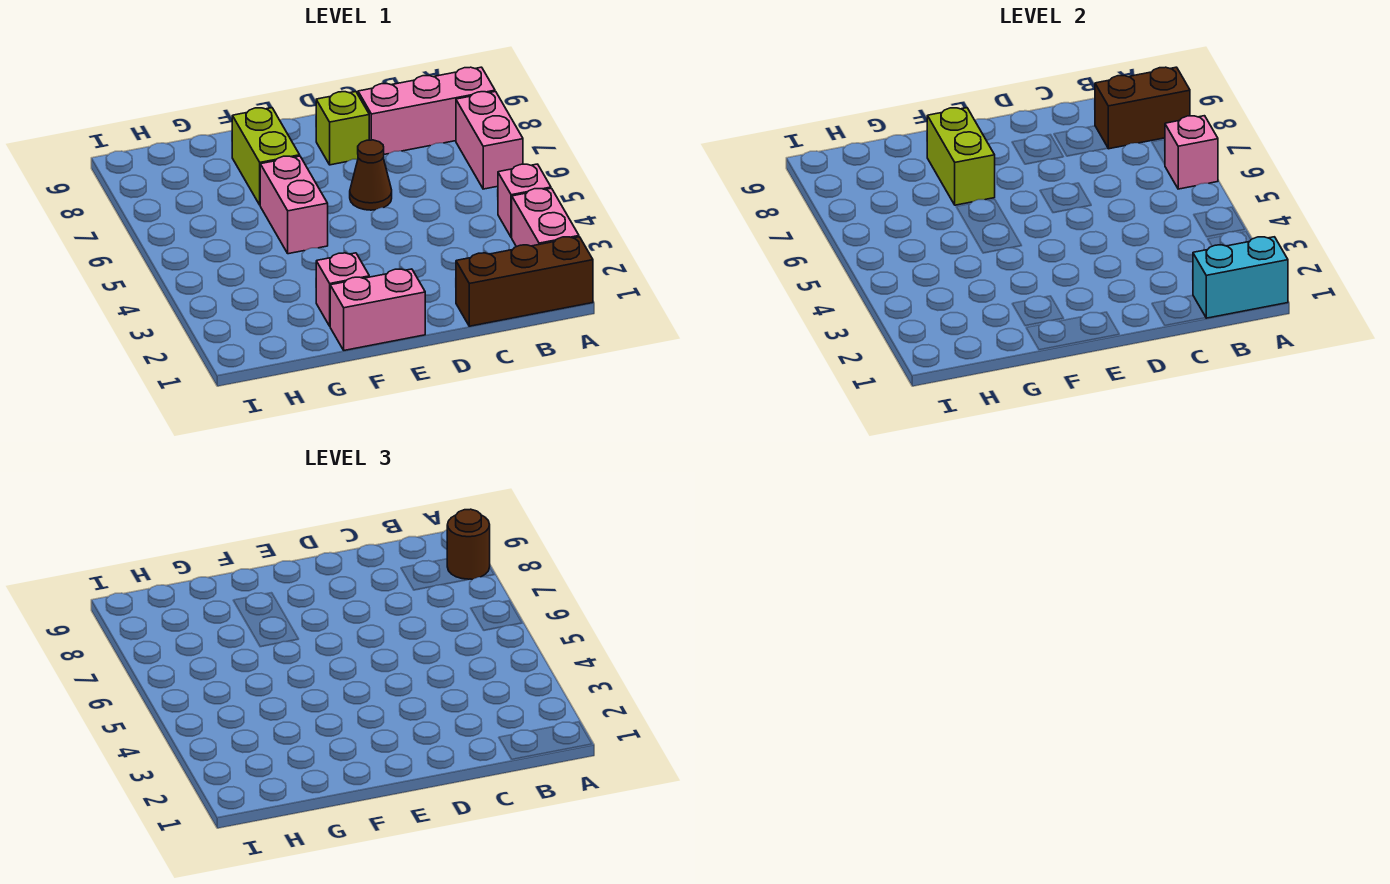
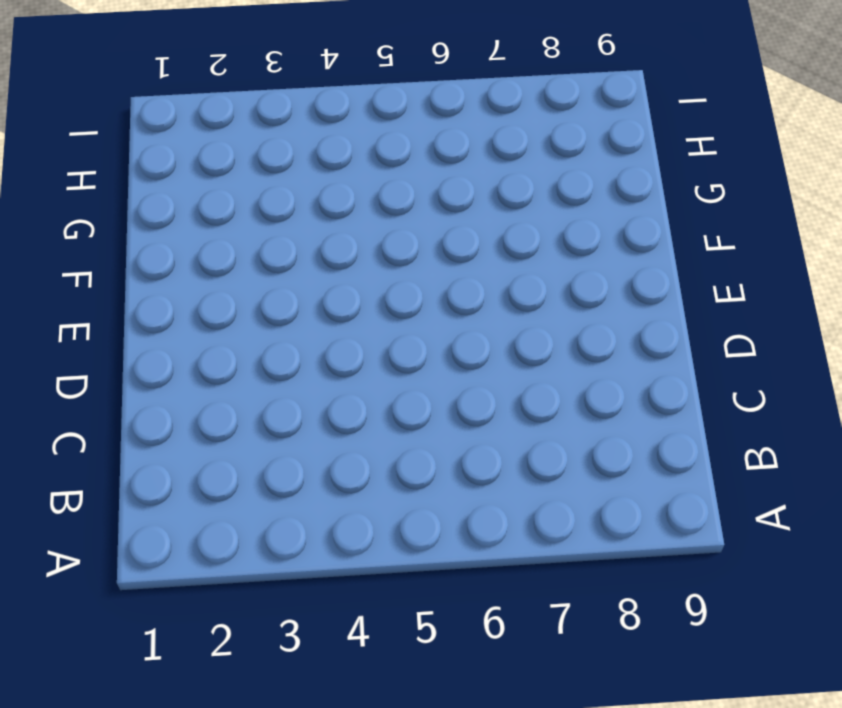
none -> brown brick A1:C1 level 1
none -> pink brick A2:A3 level 1
none -> pink brick A4 level 1

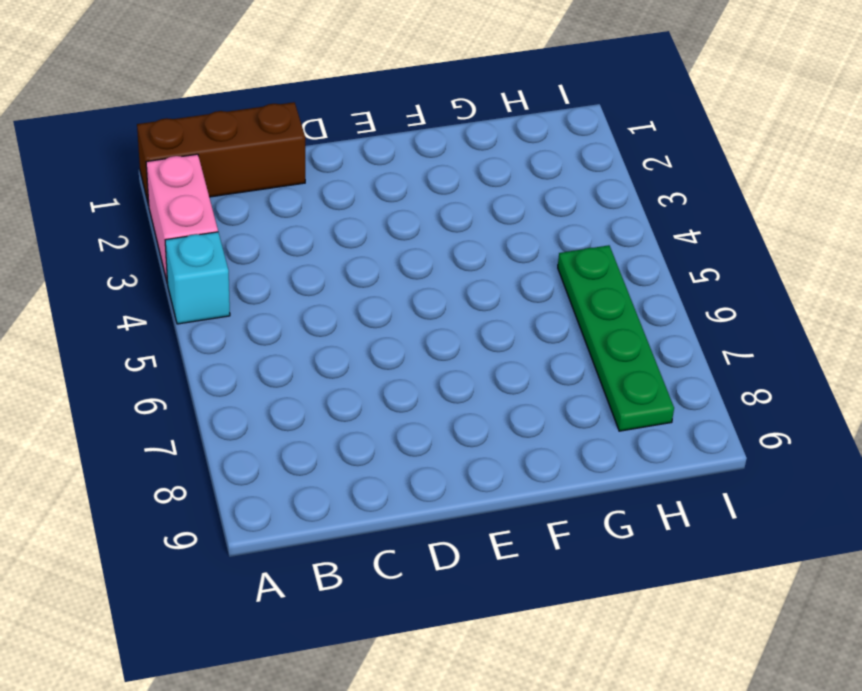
cyan brick A4 level 1 -> pink brick A4 level 1
green plate H5:H8 level 1 -> none
none -> pink brick A6:A7 level 1
none -> pink brick A8:C8 level 1
none -> brown cone D6 level 1

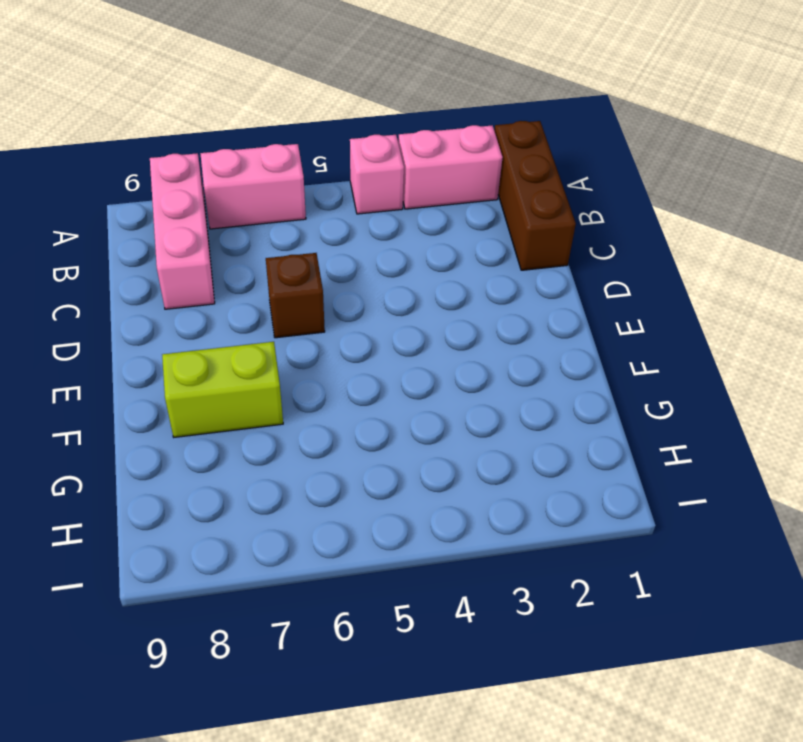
brown brick D6 level 1 -> brown cone D6 level 1
none -> lime brick D8 level 1
none -> pink brick E1:F1 level 1
none -> pink brick F2 level 1

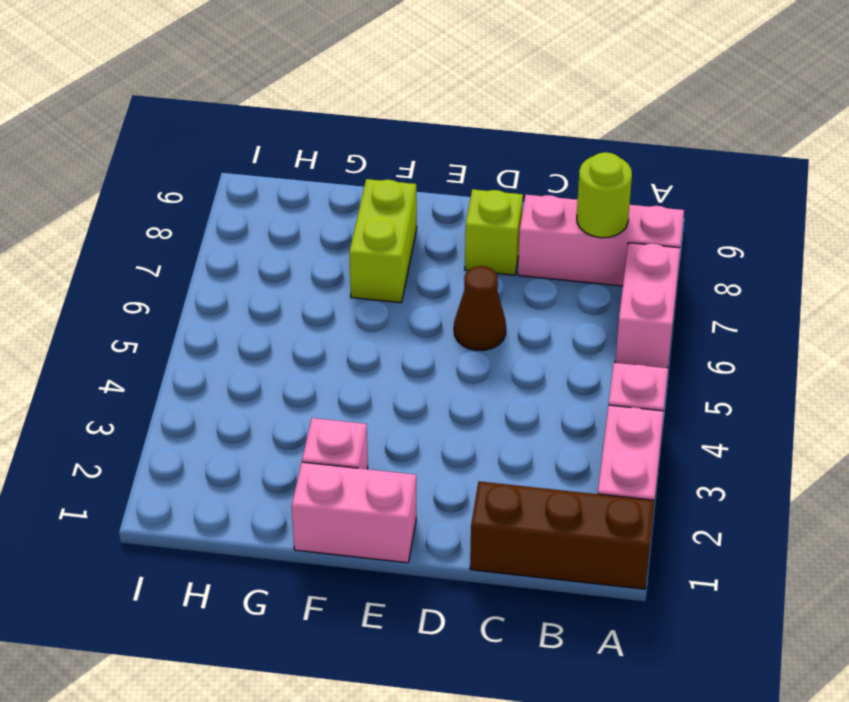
lime round brick B8 level 2 -> brown brick A8:B8 level 2
none -> pink brick F5:F6 level 1
none -> cyan brick A1:B1 level 2
none -> pink brick A6 level 2

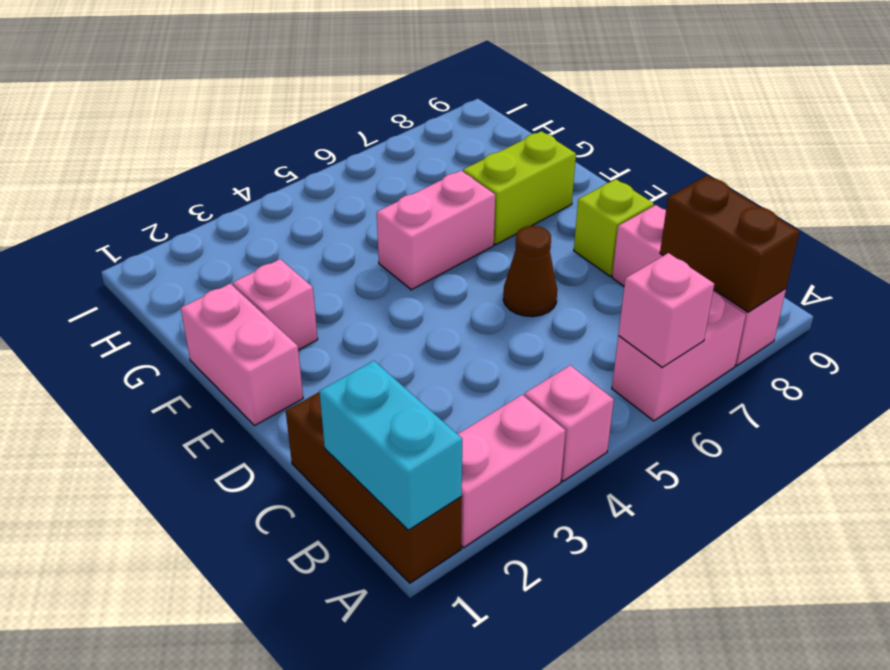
none -> lime brick F7:F8 level 2
none -> brown round brick A8 level 3

